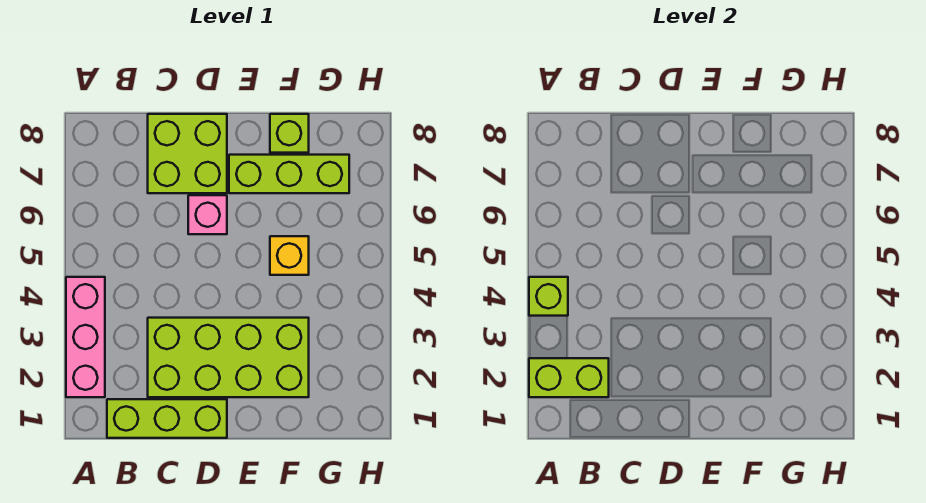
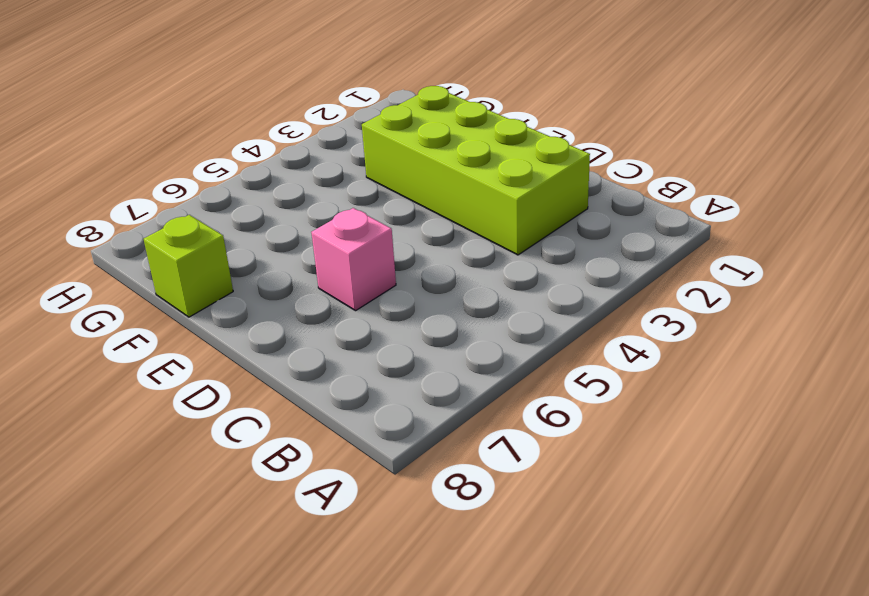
none -> pink brick A2:A4 level 1
none -> lime brick B1:D1 level 1

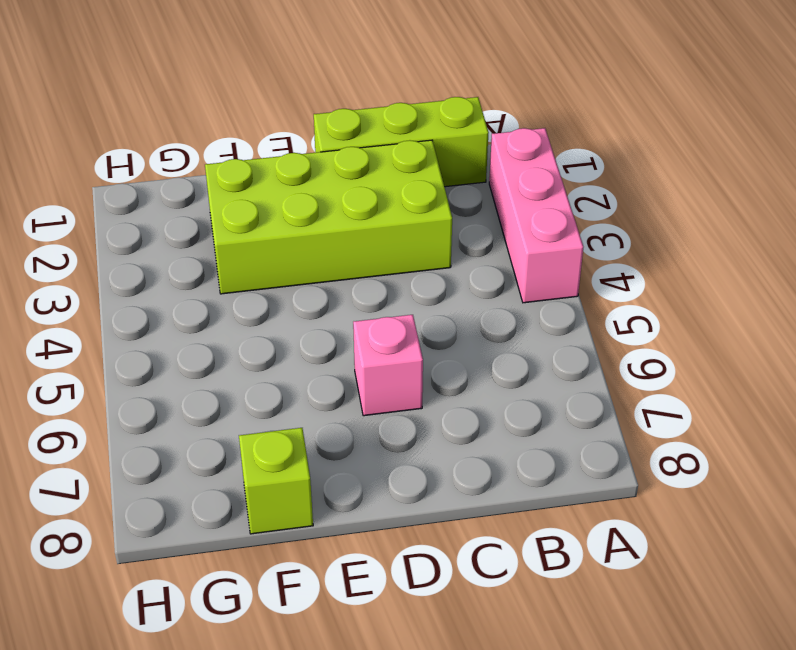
none -> lime brick C7:D8 level 1
none -> lime brick E7:G7 level 1

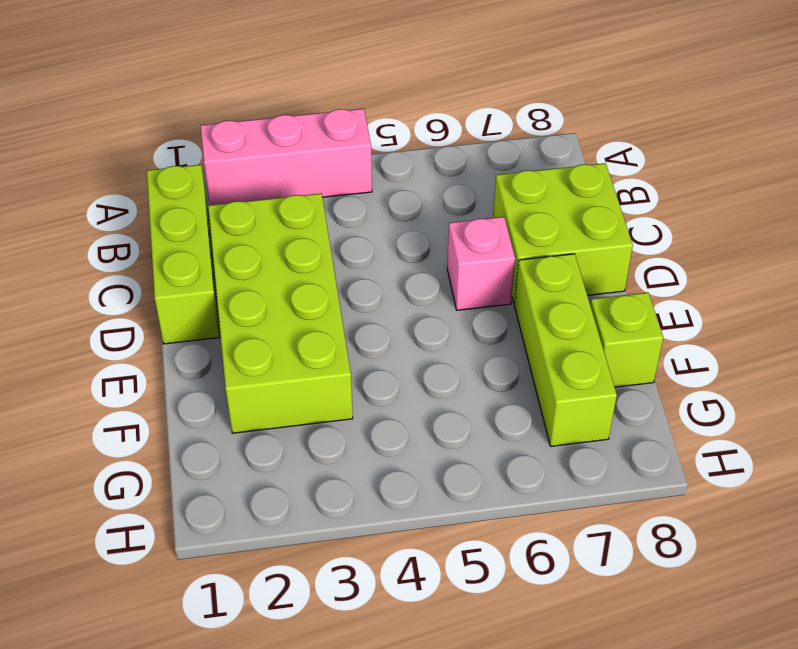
none -> yellow brick F5 level 1
none -> lime brick A2:B2 level 2

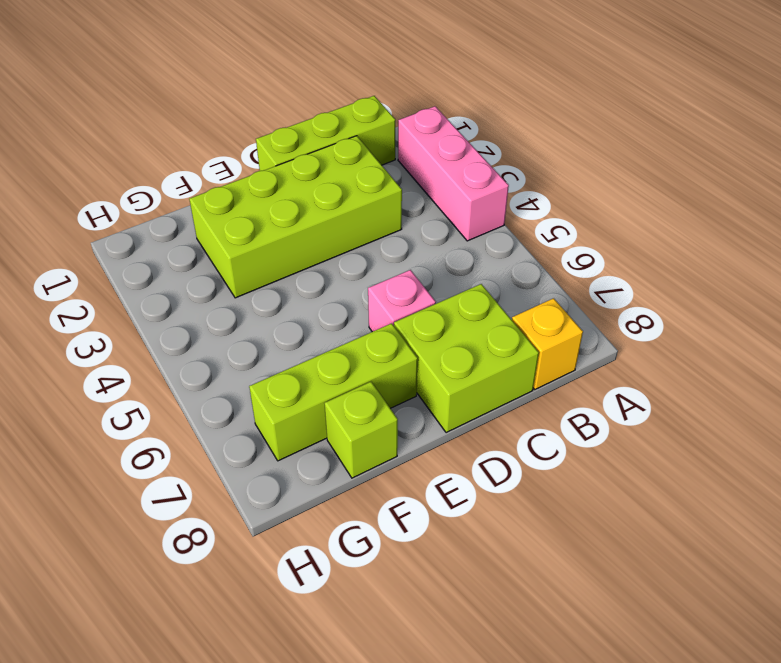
yellow brick B8 level 1 -> yellow brick F5 level 1
none -> lime brick A2:B2 level 2
none -> lime brick A4 level 2

